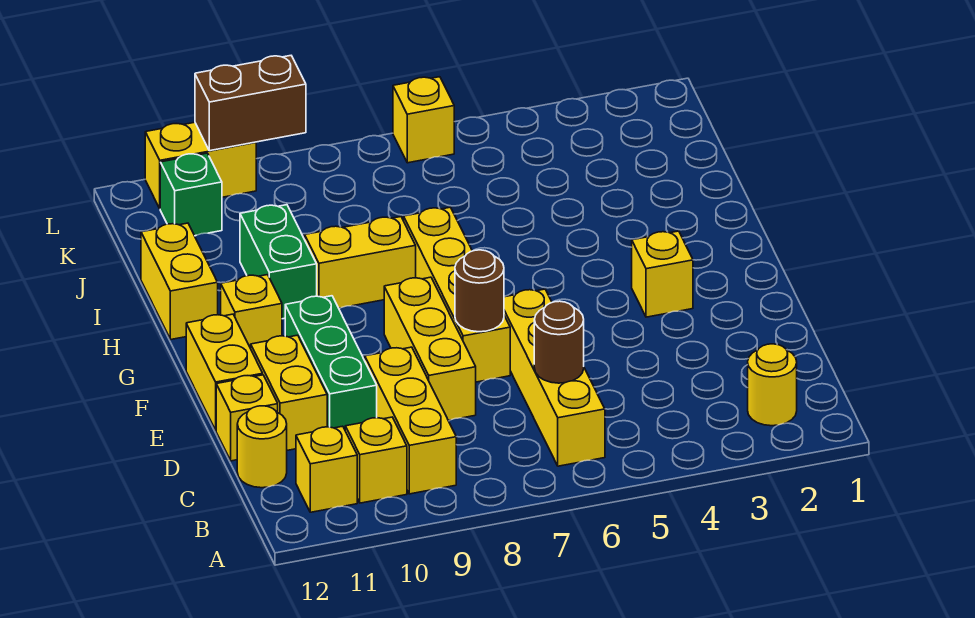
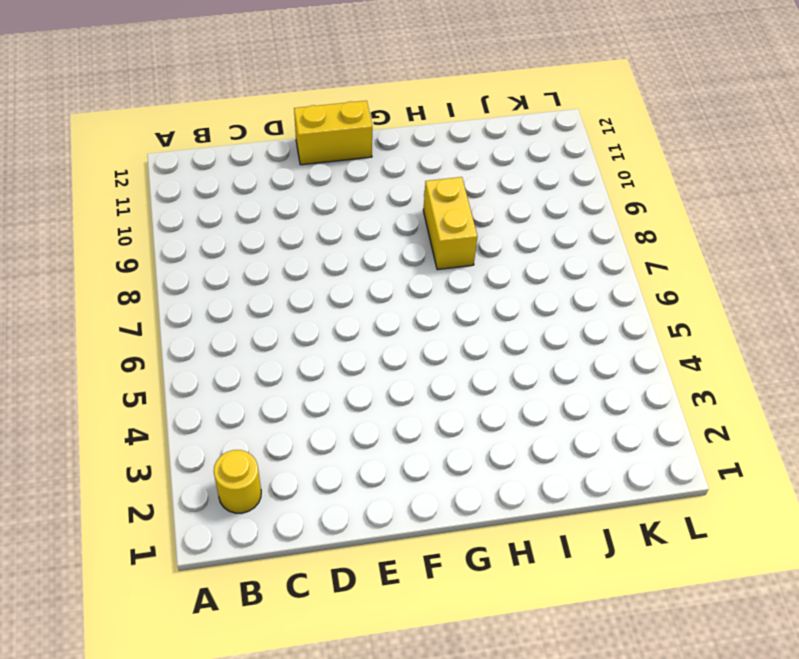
none -> yellow brick B6:E6 level 1
none -> yellow brick B9:D9 level 1
none -> yellow brick B10 level 1

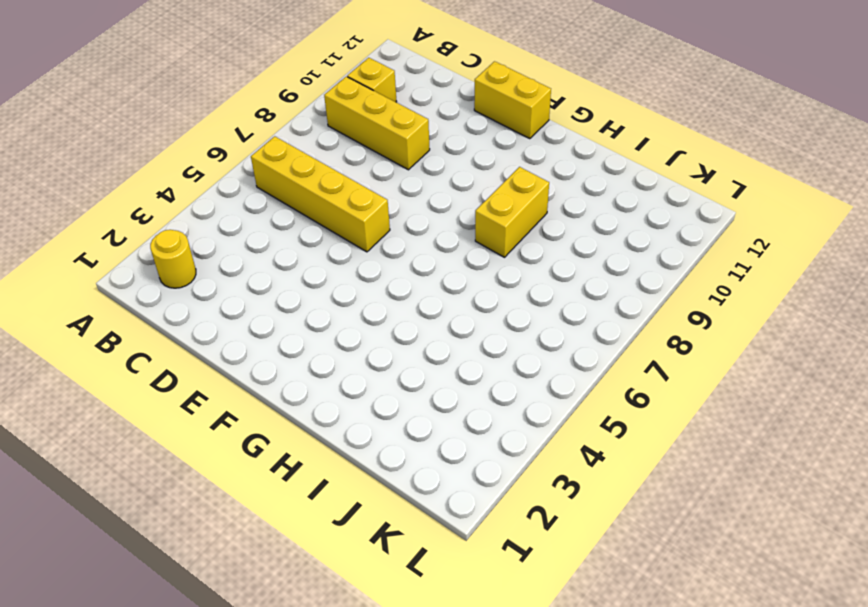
none -> yellow brick B11 level 1
none -> yellow round brick C12 level 1
none -> yellow brick D8:F8 level 1

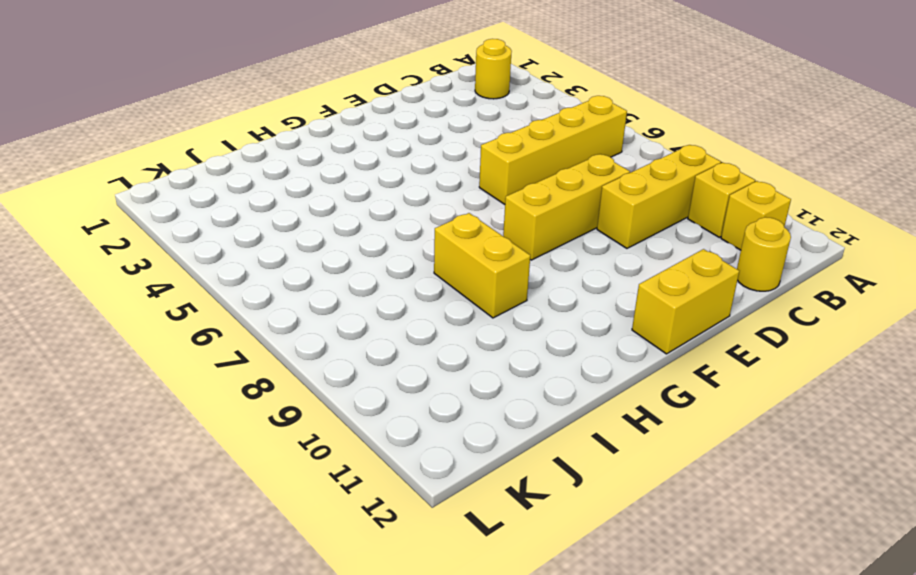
none -> green brick D10:F10 level 1
none -> yellow brick D11:E11 level 1
none -> yellow brick D12 level 1

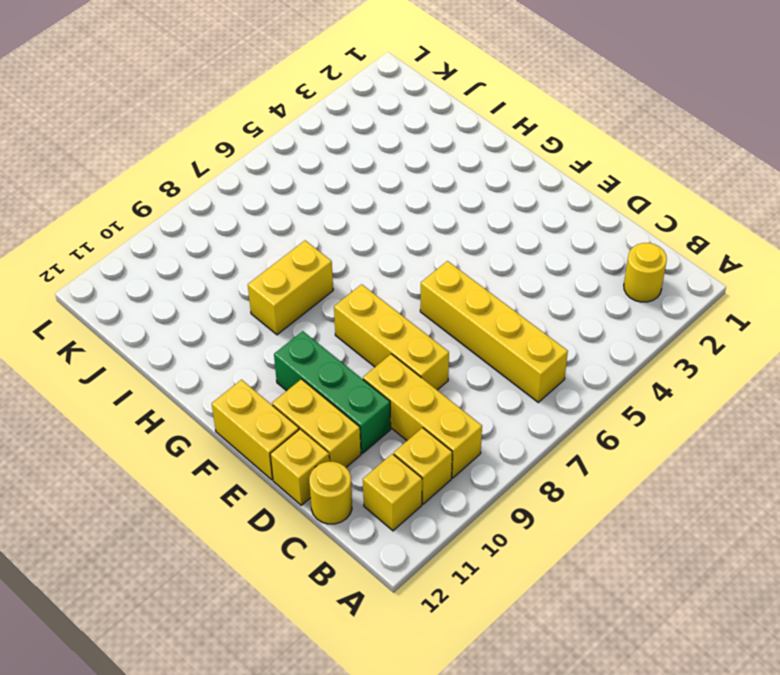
none -> yellow brick E7:H7 level 1
none -> yellow brick F3 level 1
none -> yellow brick G11 level 1

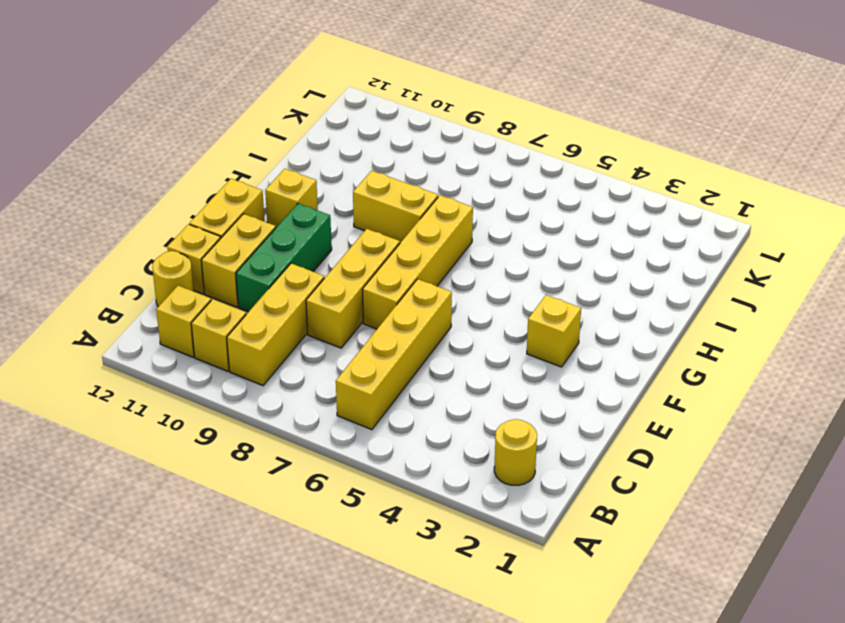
none -> green brick H10:I10 level 1
none -> yellow brick H12:I12 level 1
none -> green brick K11 level 1

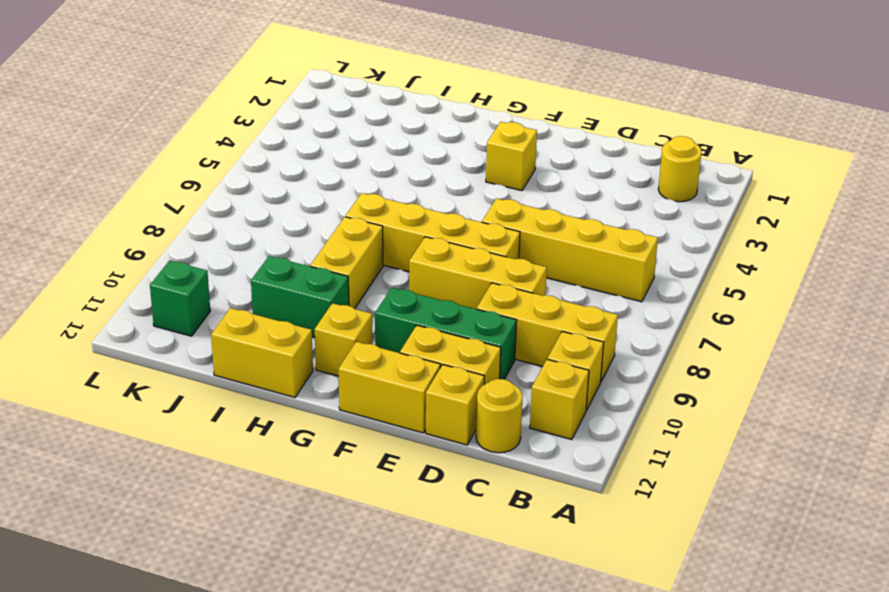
none -> yellow brick L6 level 1
none -> yellow brick L10:L11 level 1
none -> brown round brick C6 level 2

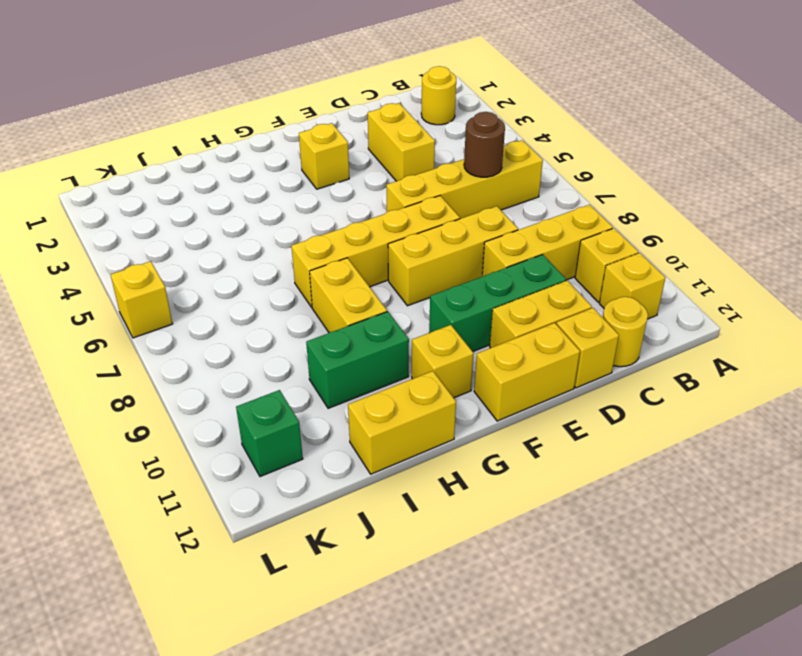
yellow brick D3:D4 level 1 -> yellow brick L10:L11 level 1
none -> brown round brick E7 level 2
none -> brown brick L9:L10 level 2

